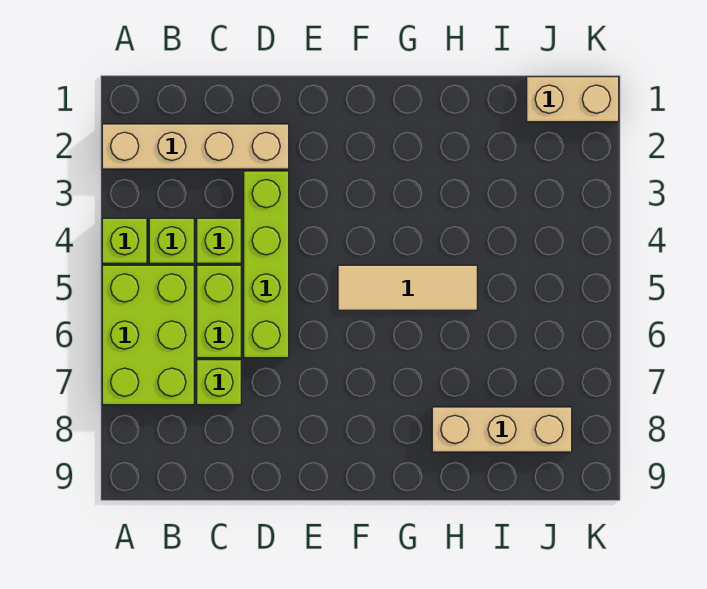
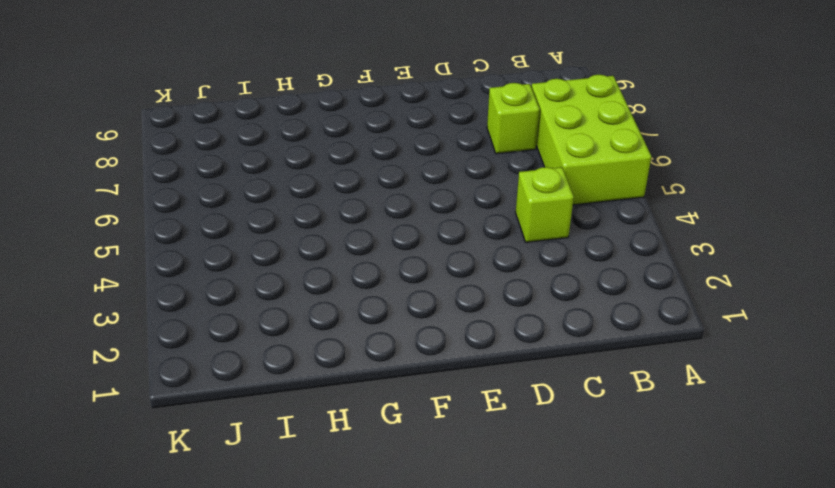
none -> tan brick A2:D2 level 1
none -> lime brick A4 level 1

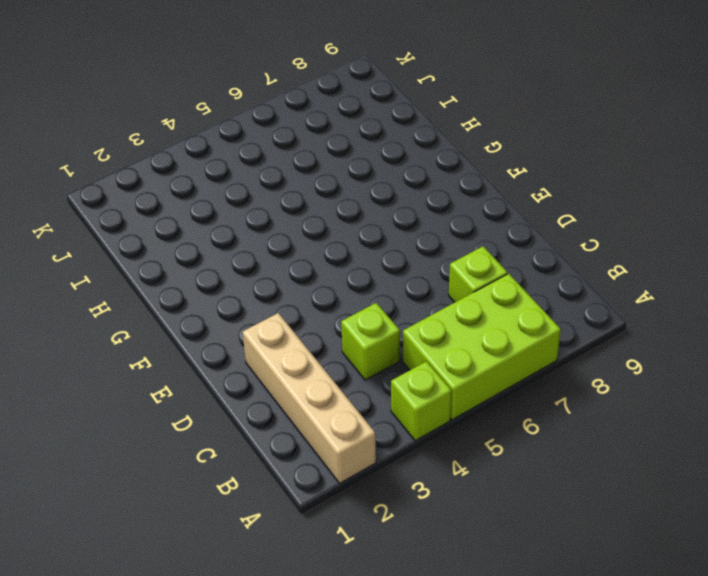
none -> lime brick B4 level 1
none -> lime brick C5:C6 level 1

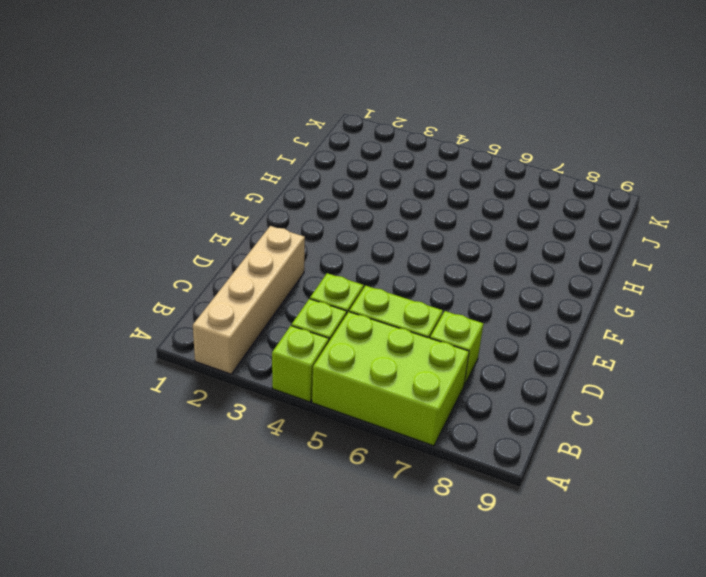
none -> lime brick D3:D6 level 1
none -> tan tile F5:H5 level 1

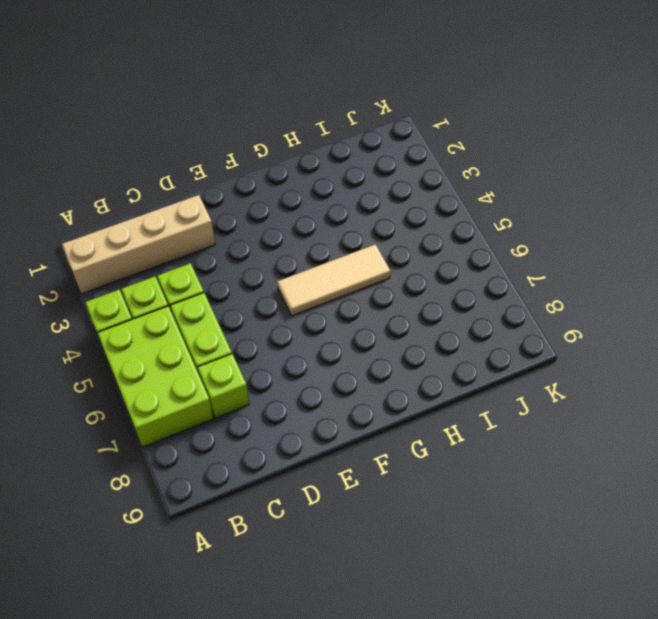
none -> lime brick D3:D6 level 1
none -> tan brick H8:J8 level 1

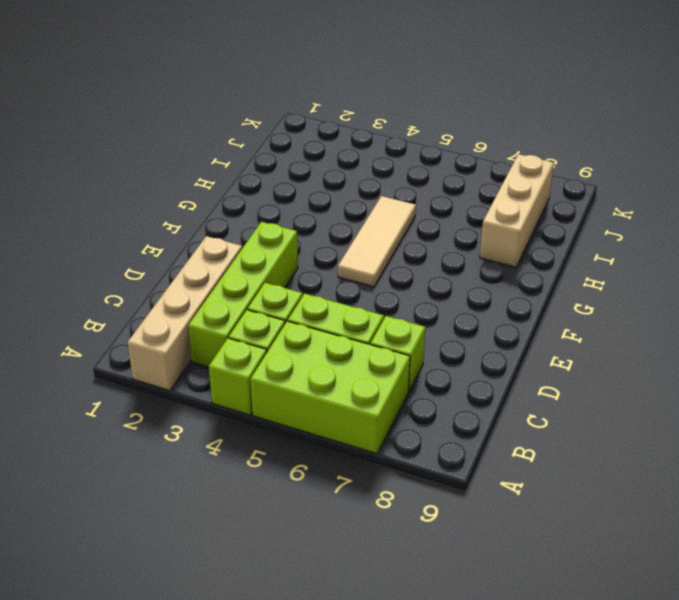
lime brick B3:E3 level 1 -> lime brick D3:D6 level 1
none -> tan brick J1:K1 level 1

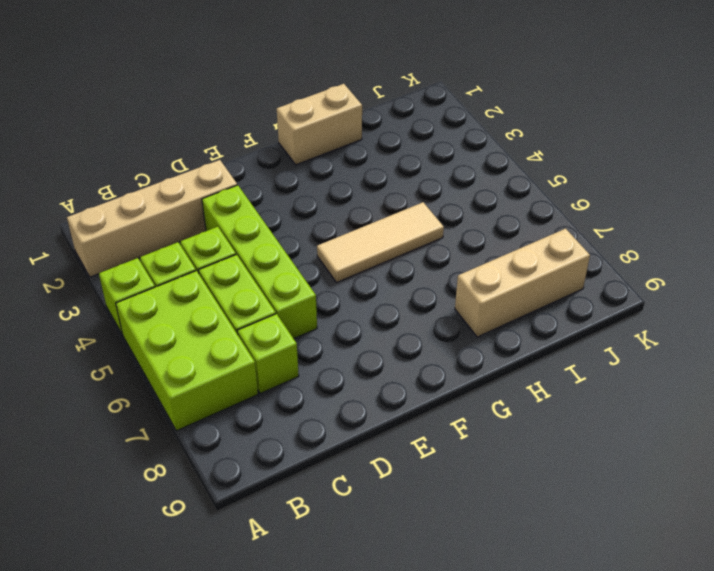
tan brick G1:H1 level 1 -> tan brick J1:K1 level 1

